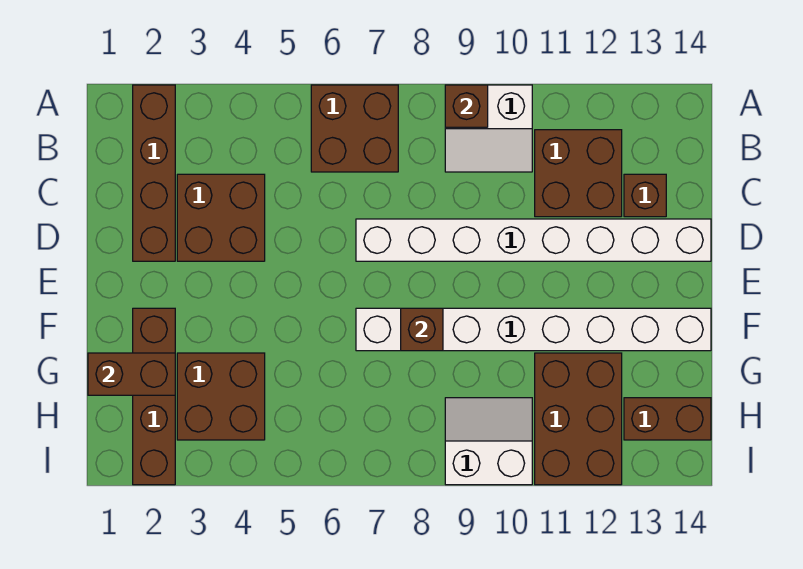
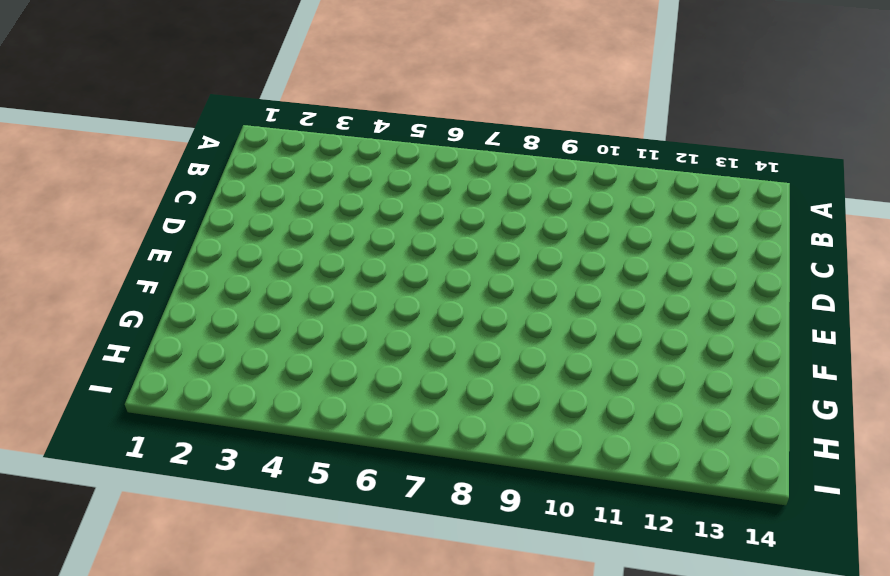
none -> brown brick A2:D2 level 1
none -> brown brick A6:B7 level 1
none -> white slope A9:B10 level 1 top A

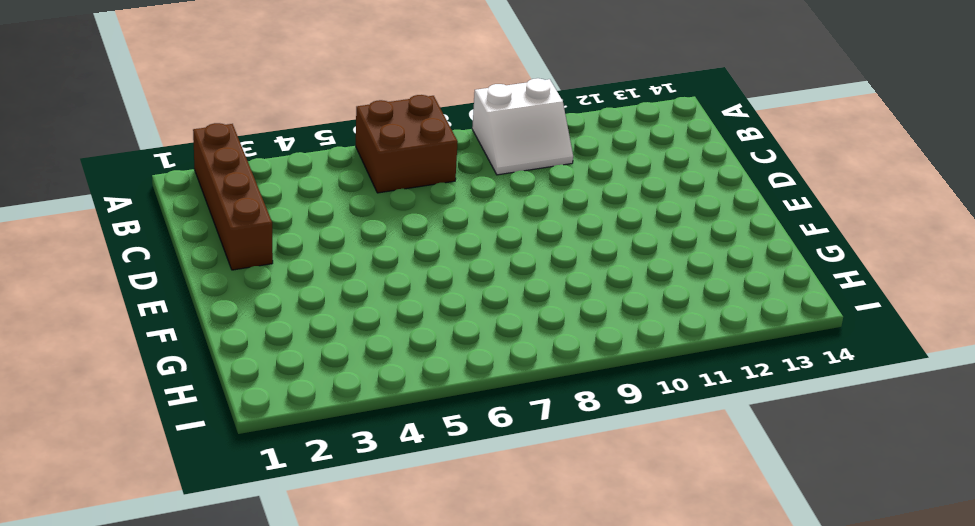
none -> brown brick B11:C12 level 1
none -> brown brick C3:D4 level 1
none -> brown brick C13 level 1

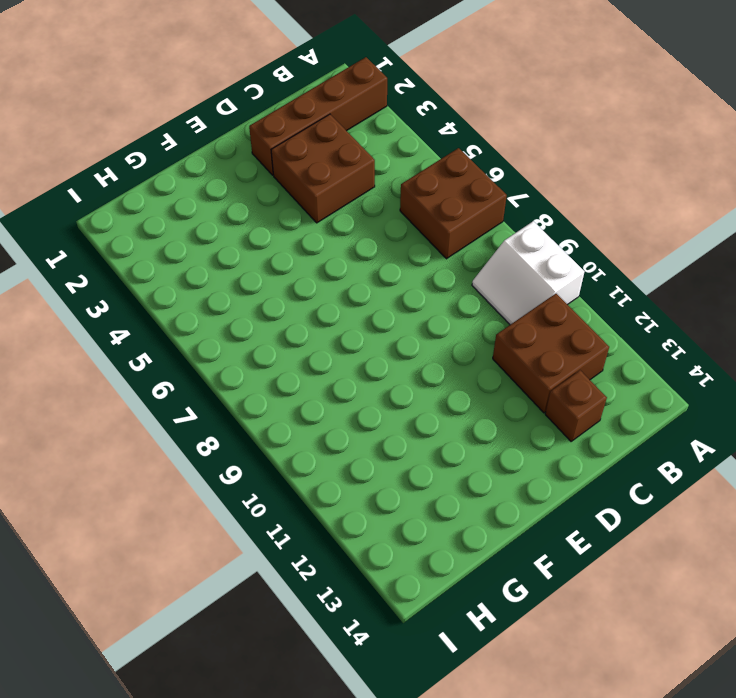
none -> white brick D7:D14 level 1
none -> brown brick F2:I2 level 1
none -> white brick F7:F14 level 1

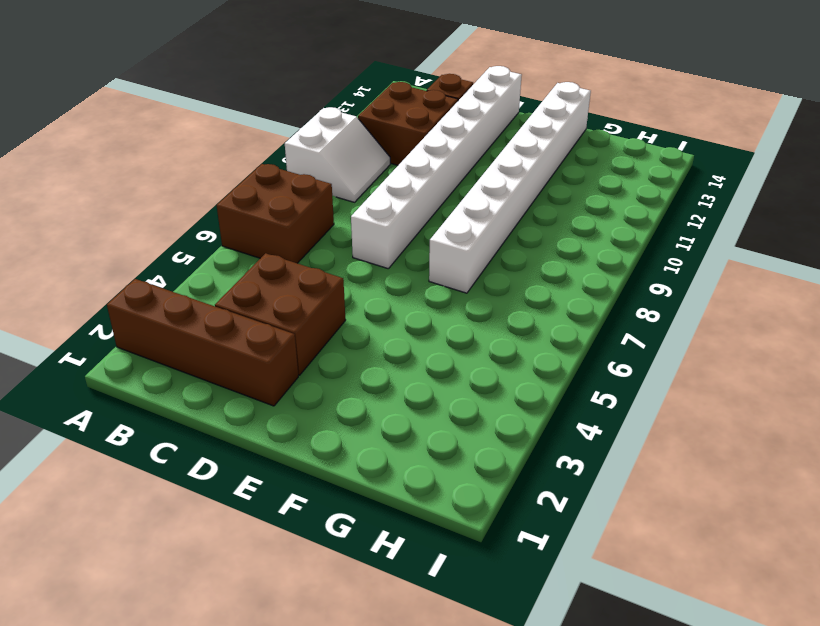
none -> brown brick F2:I2 level 1
none -> brown brick G3:H4 level 1
none -> brown brick G11:I12 level 1

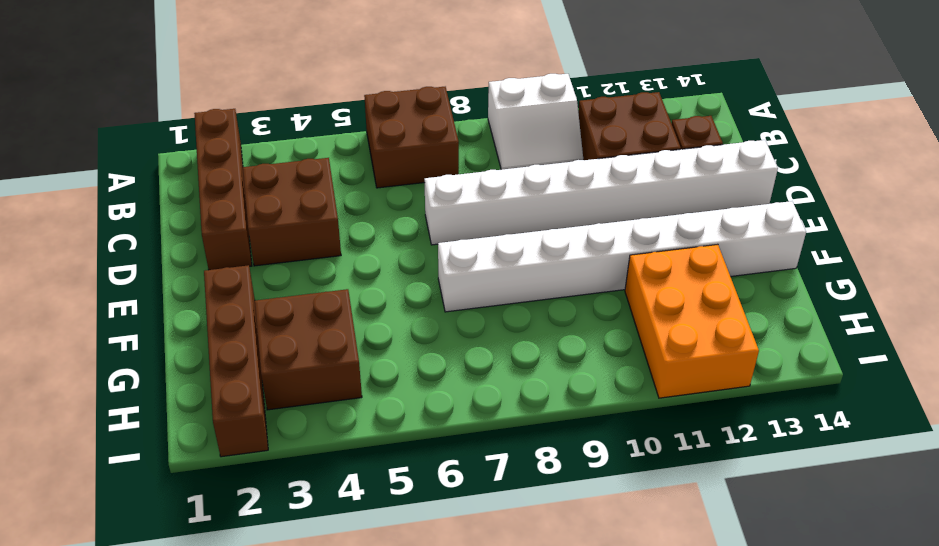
orange brick G11:I12 level 1 -> brown brick G11:I12 level 1
none -> white slope H9:I10 level 1 top I
none -> brown brick H13:H14 level 1
none -> brown brick A9 level 2

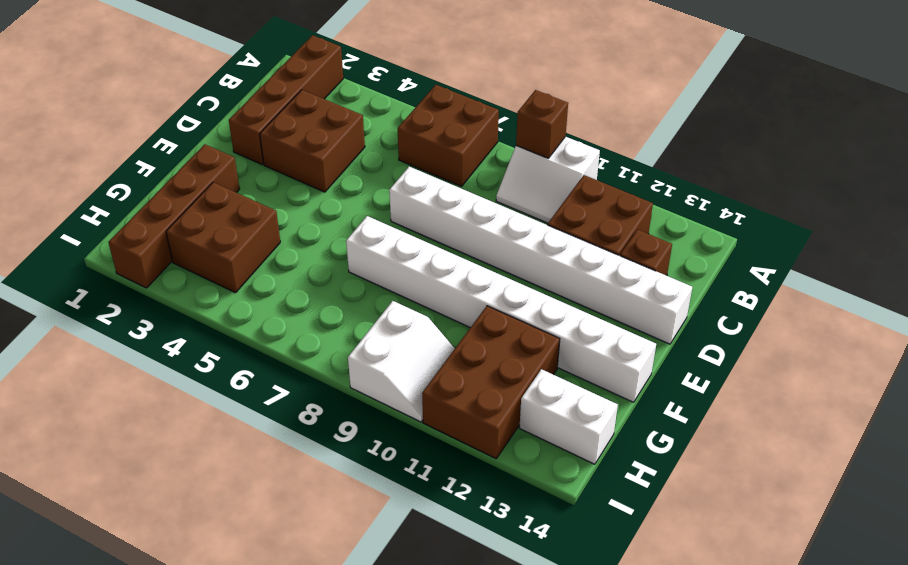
white slope H9:I10 level 1 top 9 -> white slope H9:I10 level 1 top I
white brick H13:H14 level 1 -> brown brick H13:H14 level 1
none -> brown brick F8 level 2
none -> brown brick G1:G2 level 2

